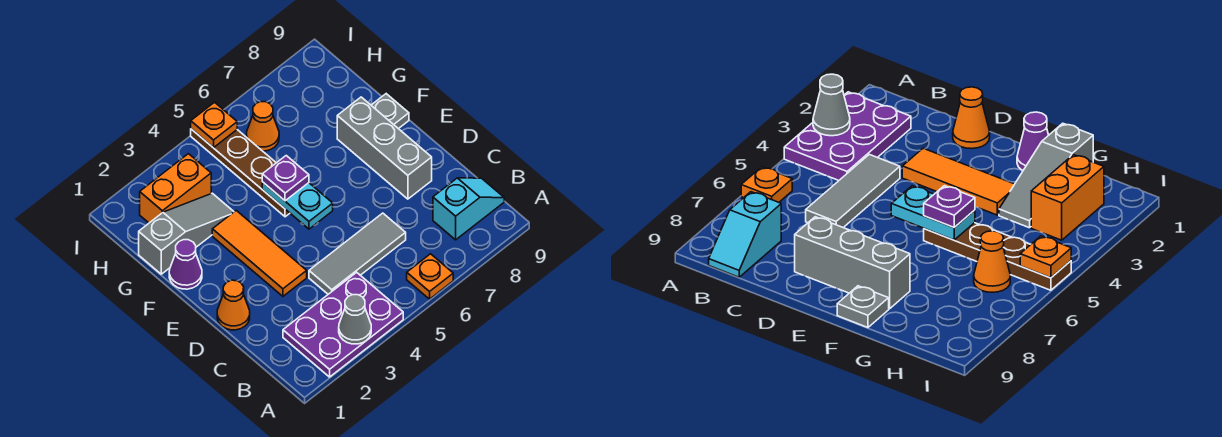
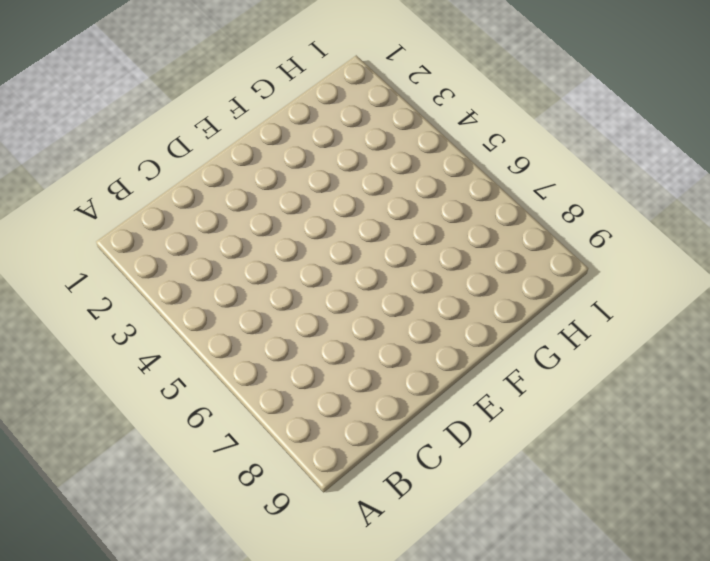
none -> purple plate A2:B4 level 1
none -> orange plate A6 level 1
none -> cyan slope B8:B9 level 1 top 8

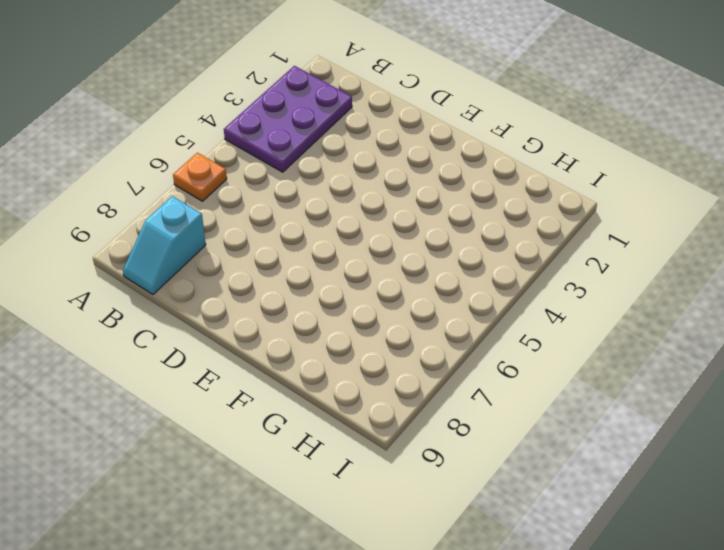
none -> grey tile C4:C6 level 1
none -> orange cone D1 level 1
none -> orange tile D3:F3 level 1

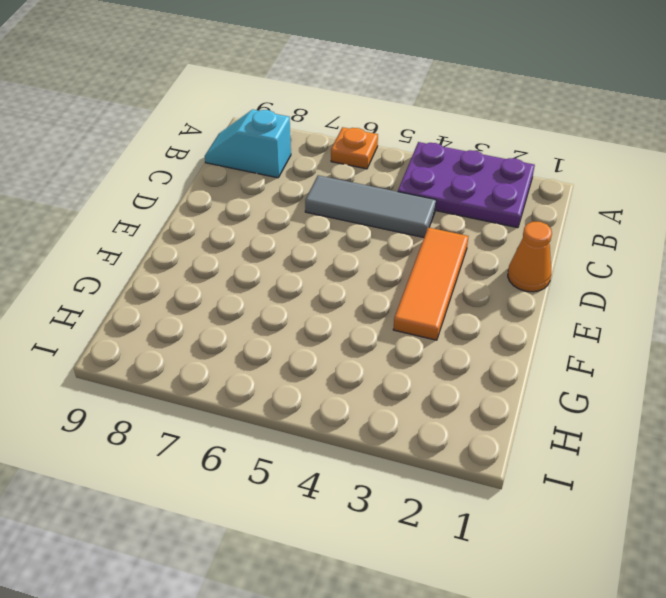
none -> grey brick D8:F8 level 1
none -> purple cone F1 level 1
none -> brown plate F5:I5 level 1

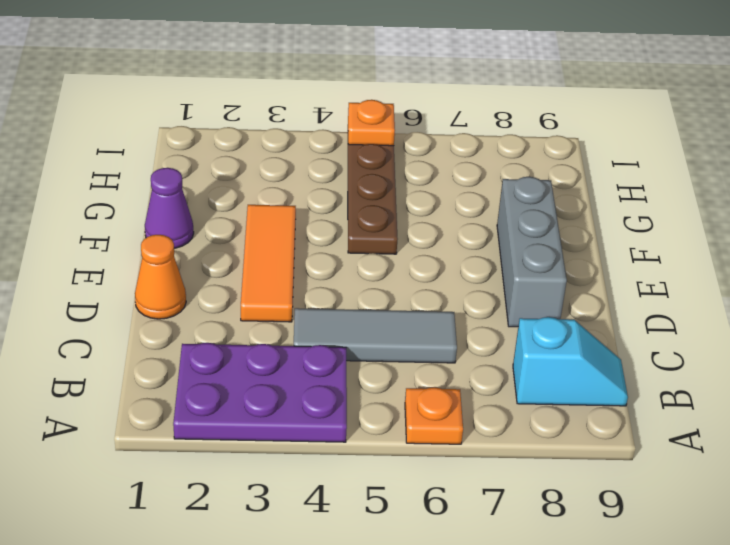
none -> grey plate F9 level 1
none -> grey slope G1:G3 level 1 top 1
none -> orange brick H2:H3 level 1

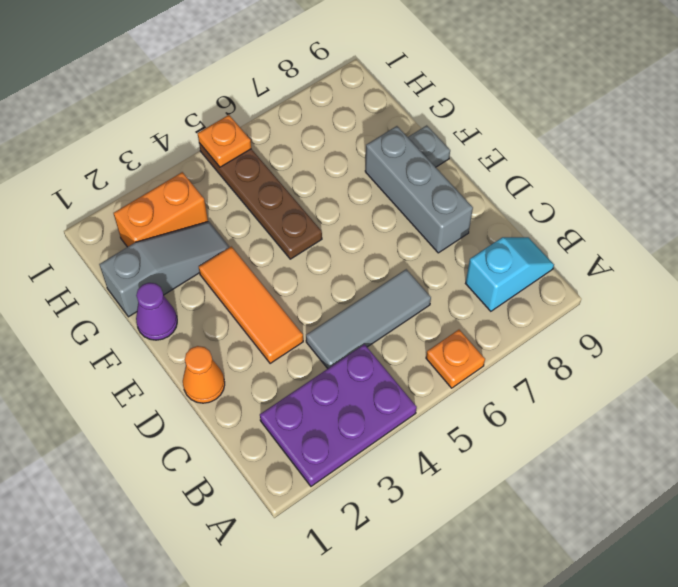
none -> orange cone H6 level 1
none -> grey cone A3 level 2
none -> cyan plate E5:F5 level 2

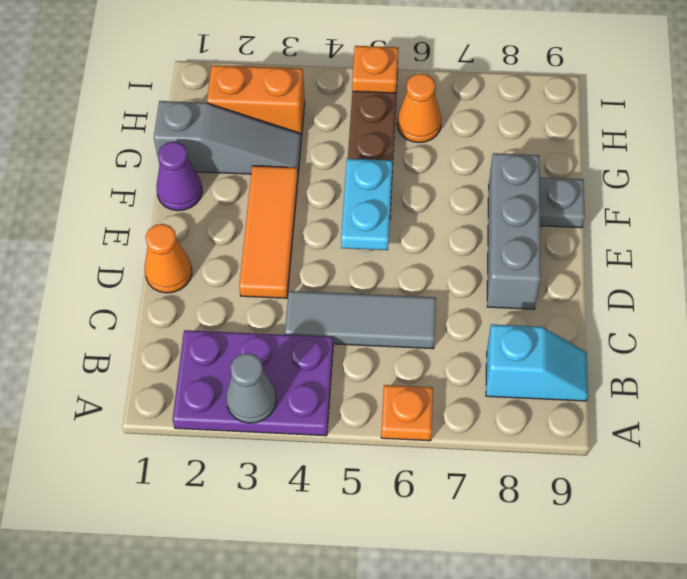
none -> purple plate F5 level 3

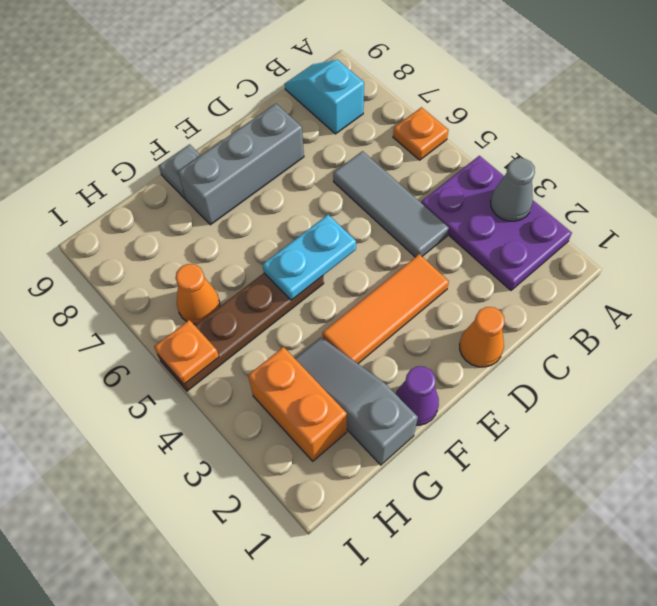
none -> purple plate F5 level 3

